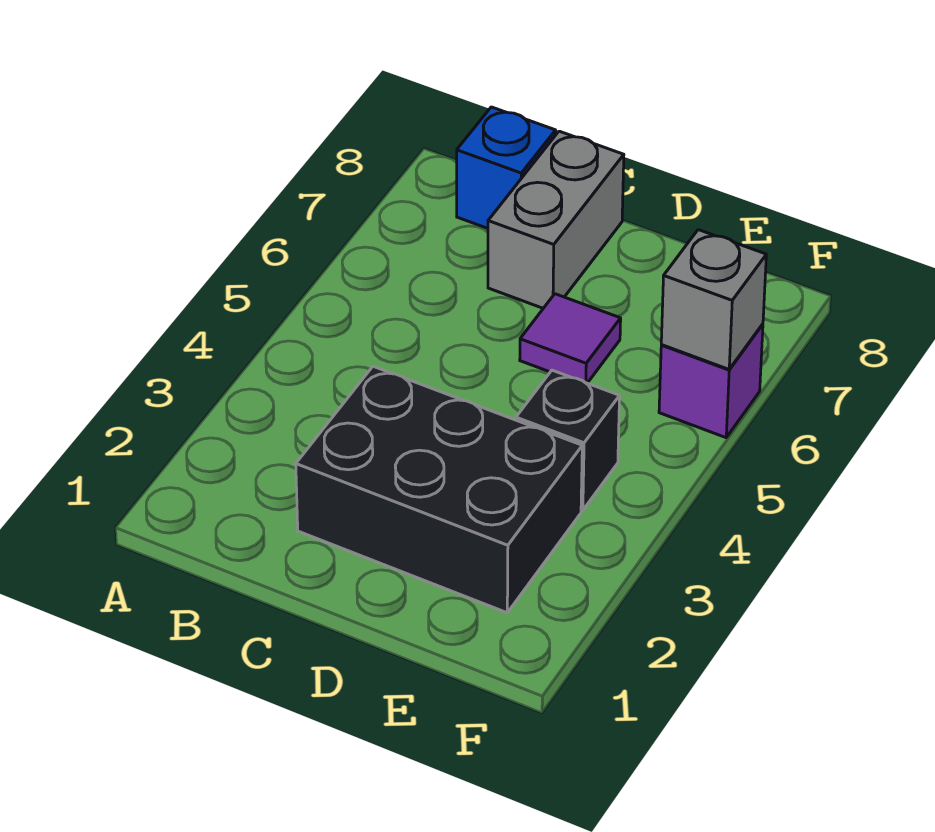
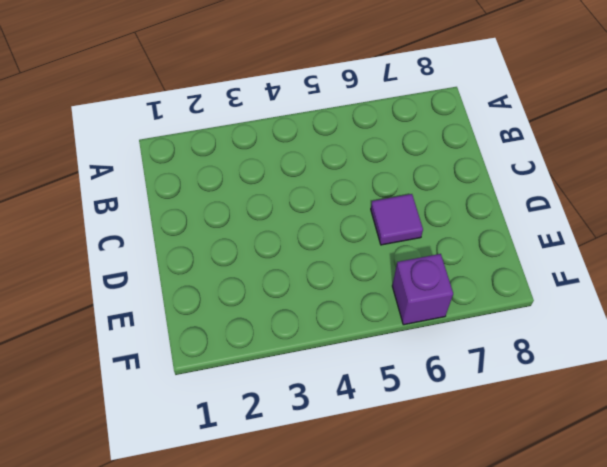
none -> blue brick B8 level 1
none -> black brick C2:E3 level 1

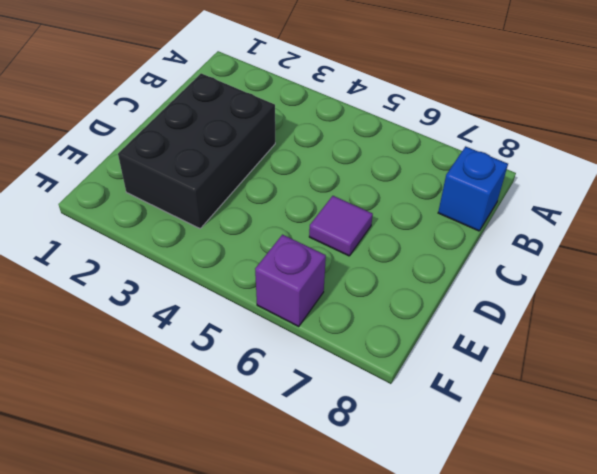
none -> grey brick C7:C8 level 1
none -> black brick E4 level 1

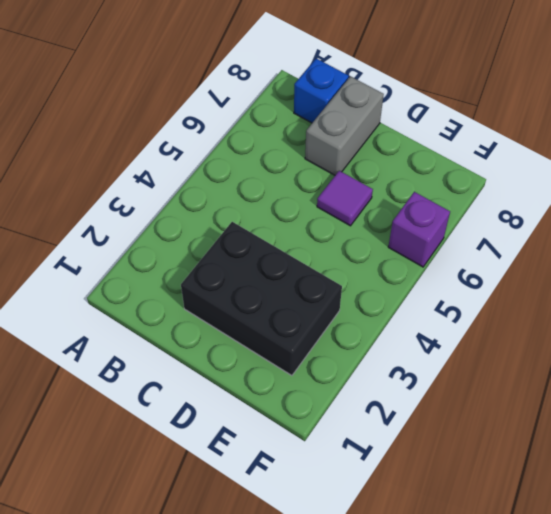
none -> black brick E4 level 1
none -> grey brick F6 level 2

